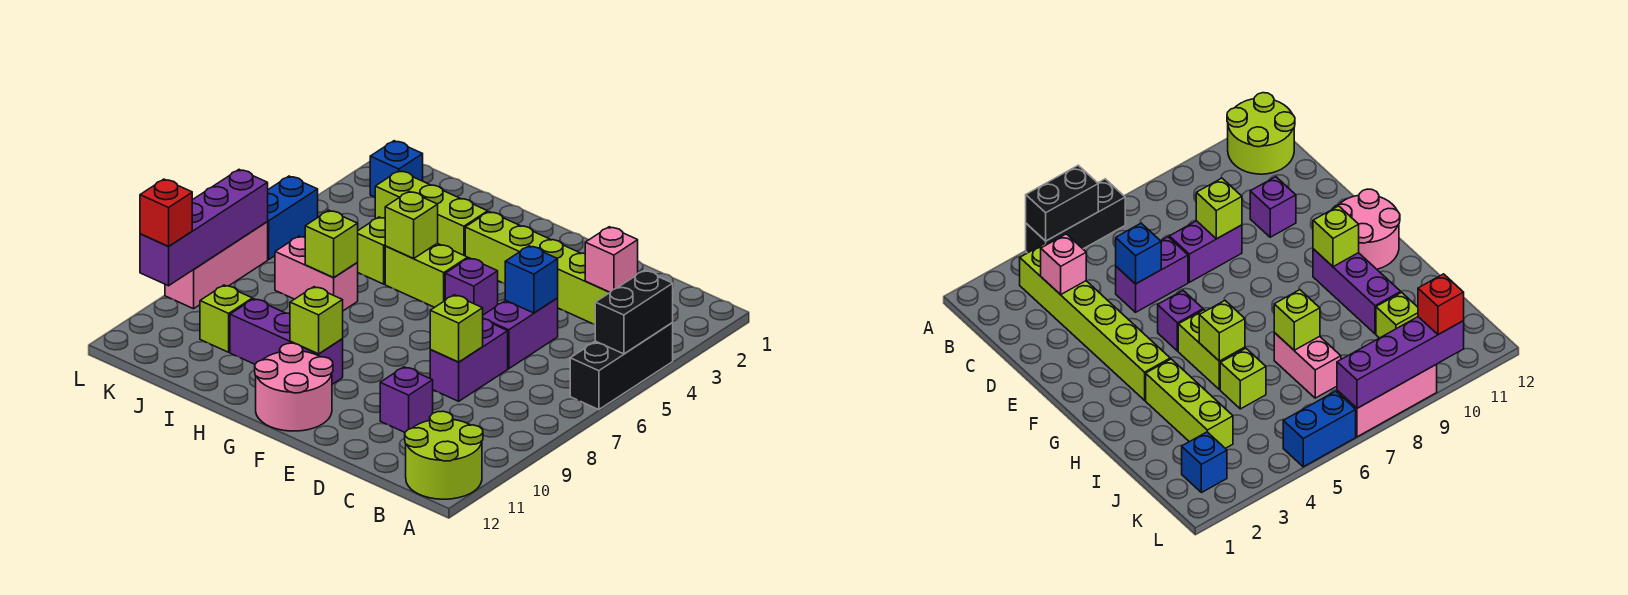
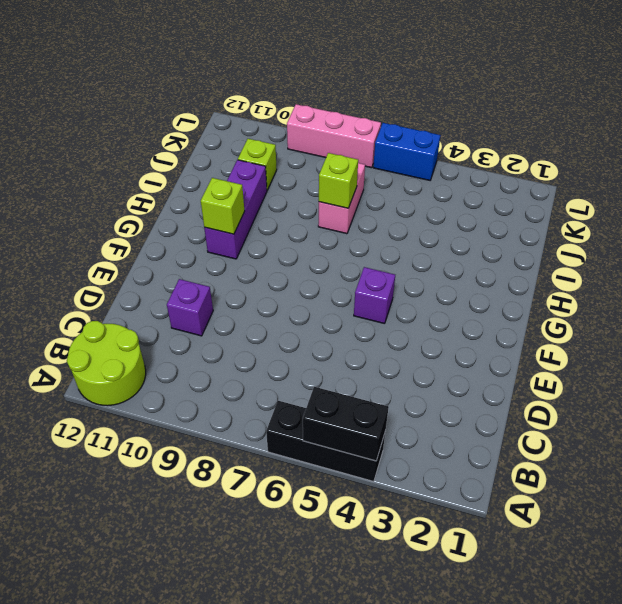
none -> lime brick B3:G3 level 1
none -> purple brick D5:D6 level 1
none -> purple brick D7:D8 level 1

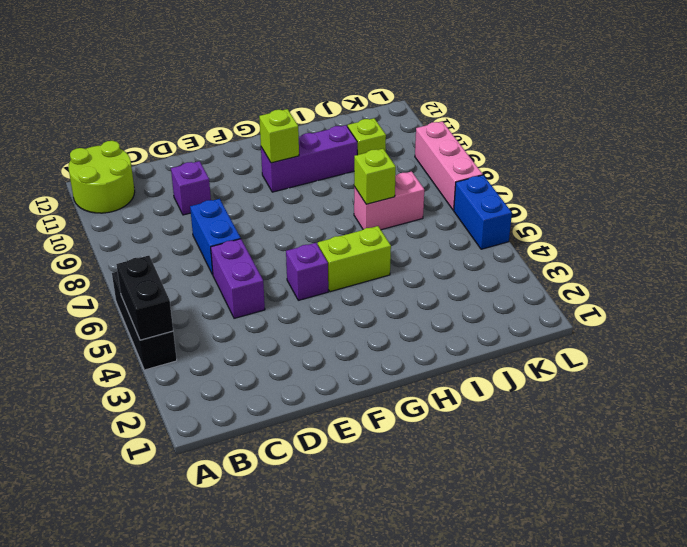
blue brick D7:D8 level 1 -> purple brick D7:D8 level 1
none -> lime brick B3:G3 level 1
none -> pink round brick F11:G12 level 1
none -> lime brick H3:J3 level 1

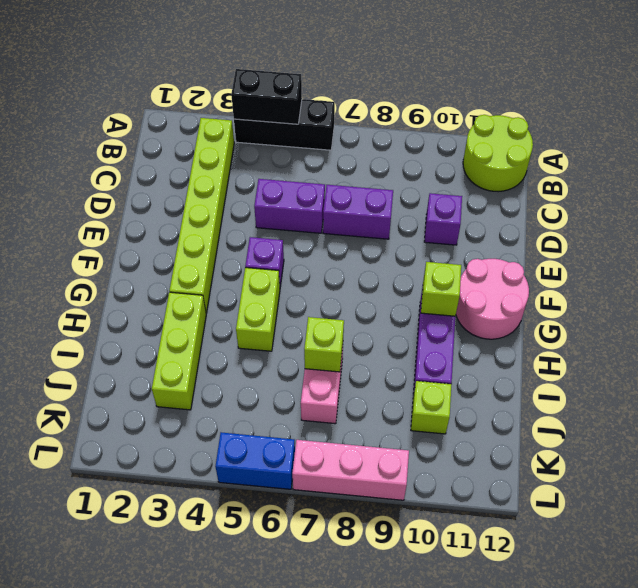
none -> lime brick I5 level 1
none -> blue brick K2 level 1
none -> pink brick C3 level 2

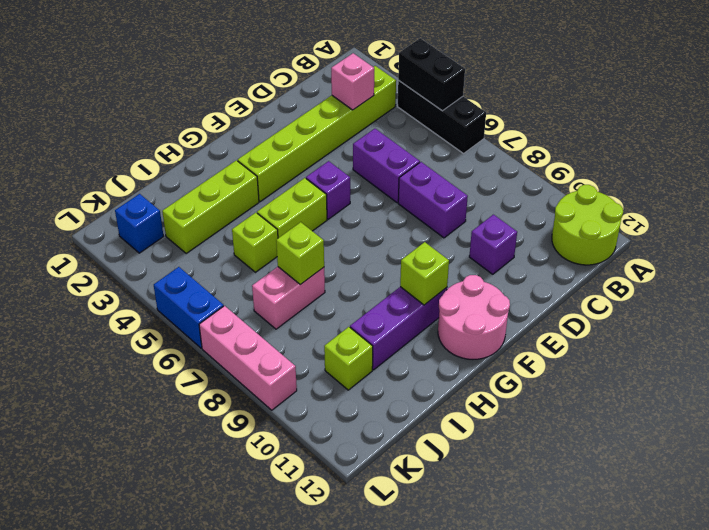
none -> blue brick D5 level 2
none -> lime brick D8 level 2
none -> lime brick H5 level 2

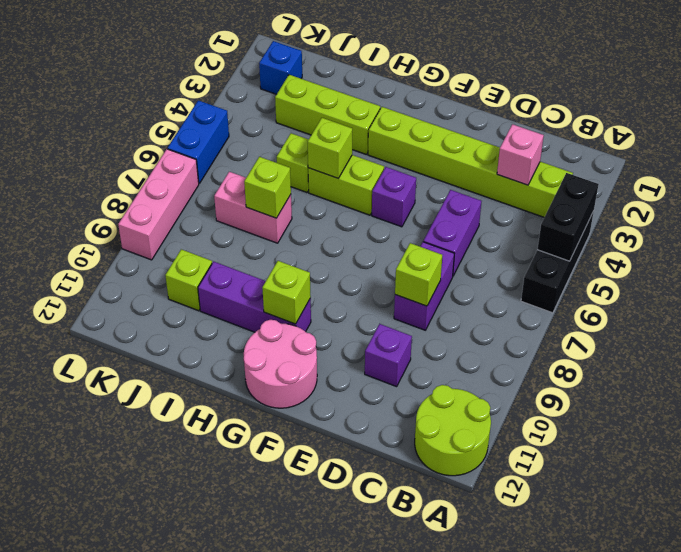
none -> blue brick D5 level 2
none -> purple brick L7:L10 level 2
none -> red brick L10 level 3

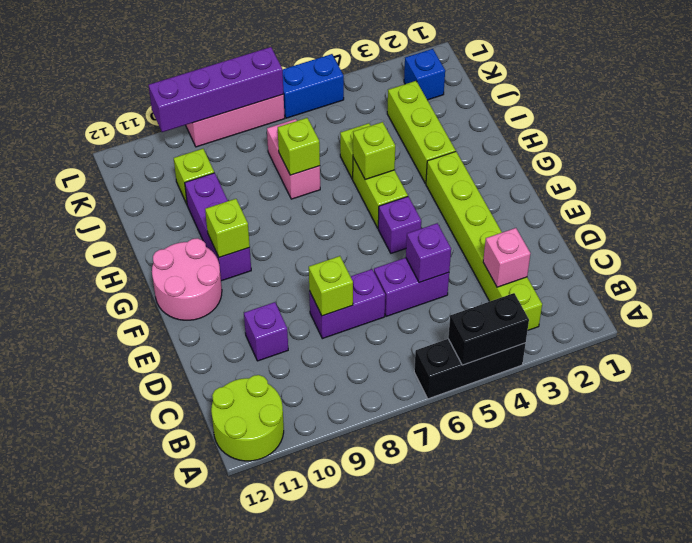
purple brick D5 level 2 -> blue brick D5 level 2
none -> red brick L10 level 3

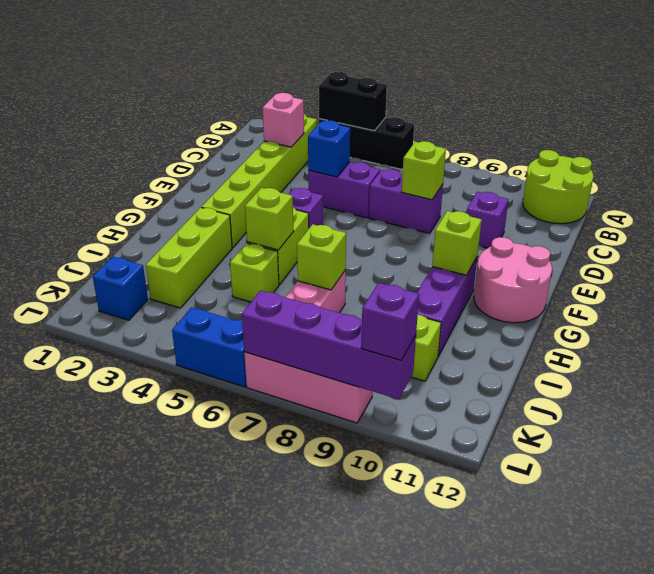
purple brick L10 level 3 -> red brick L10 level 3

